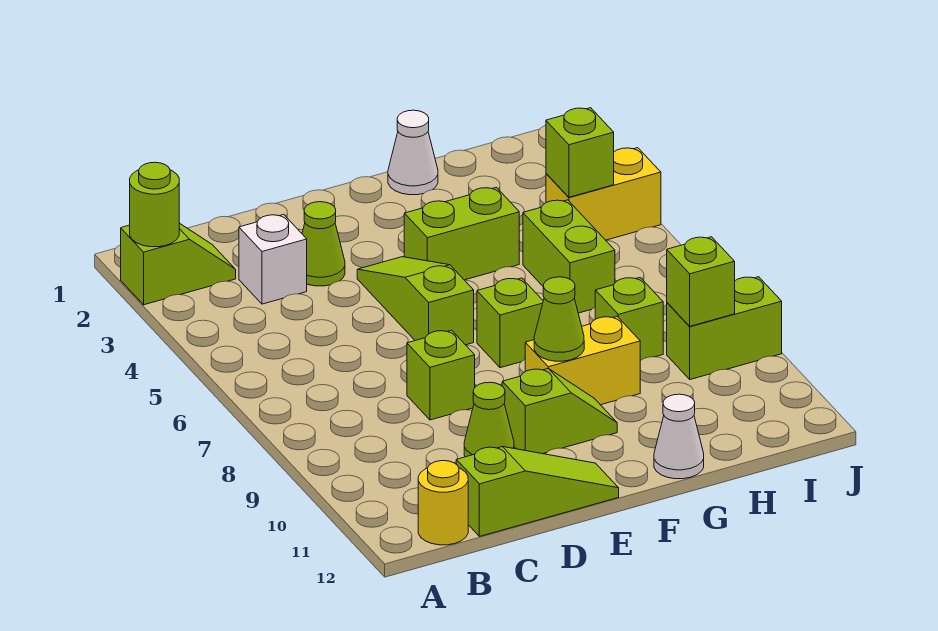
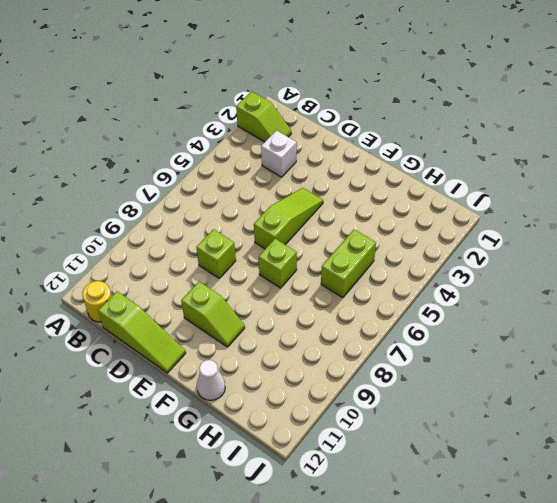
none -> lime cone D3 level 1
none -> lime cone D10 level 1
none -> lime brick F4:G4 level 1

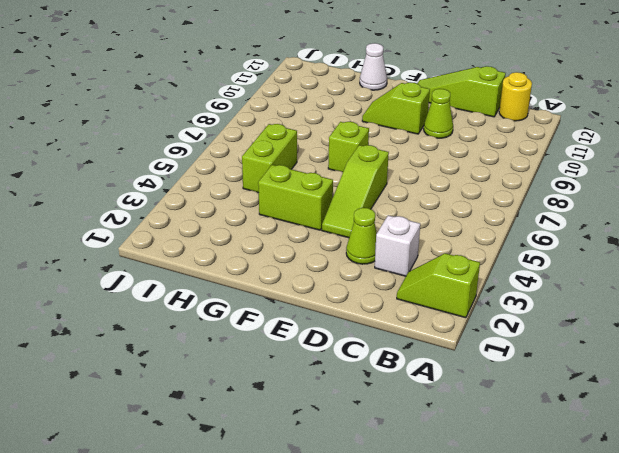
none -> lime brick D8 level 1
none -> yellow brick F9:G9 level 1
none -> white cone G1 level 1

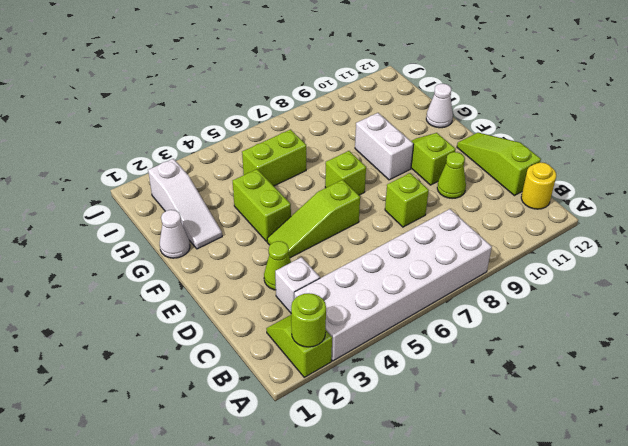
white brick A3:B8 level 1 -> none
white brick F9:G9 level 1 -> yellow brick F9:G9 level 1
white slope G2:I2 level 1 top I -> none
none -> lime brick H8 level 1
none -> yellow brick I4:J4 level 1
none -> lime brick I9:J9 level 1

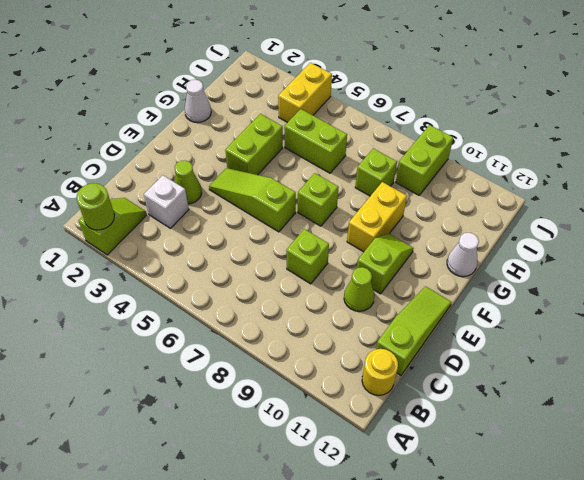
none -> lime cone F9 level 2
none -> lime brick I4 level 2
none -> lime brick I9 level 2

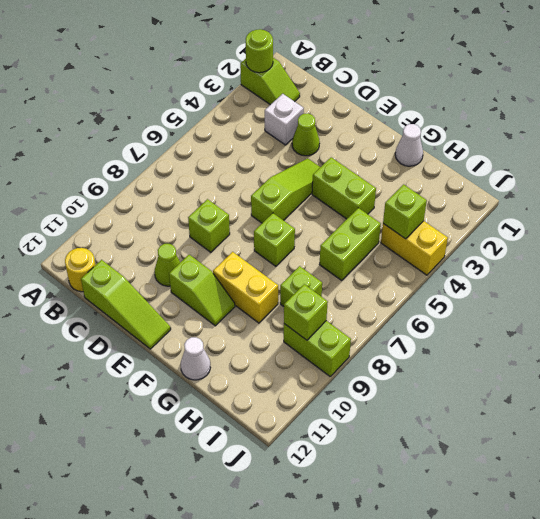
none -> lime cone F9 level 2

